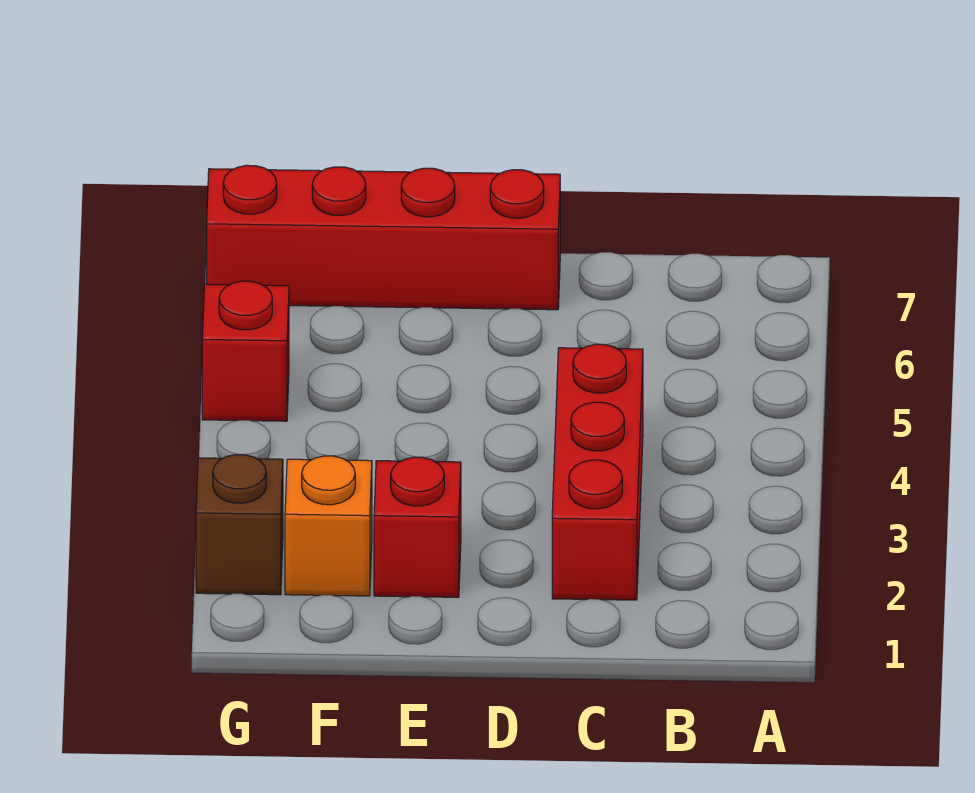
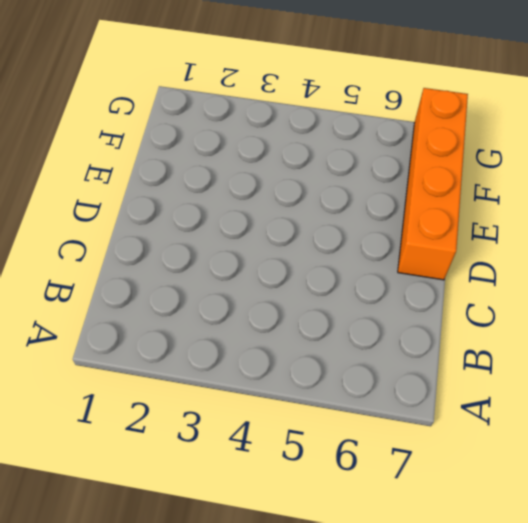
orange brick D7:G7 level 1 -> red brick D7:G7 level 1
none -> red brick C2:C4 level 1
none -> red brick E2 level 1

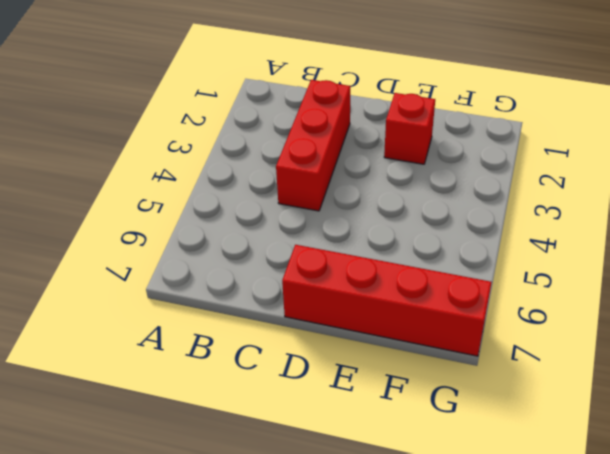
none -> orange brick F2 level 1
none -> brown brick G2 level 1

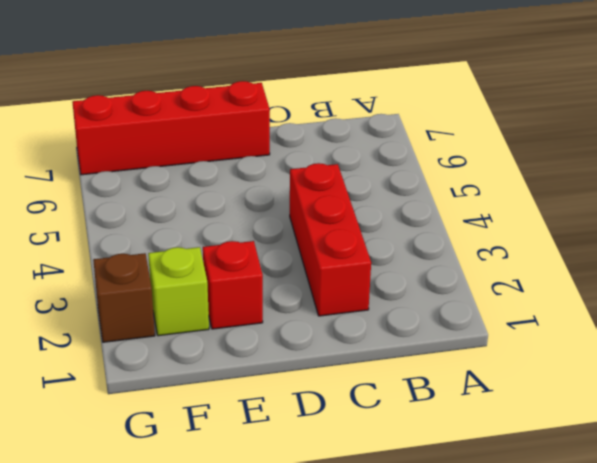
lime brick F2 level 1 -> orange brick F2 level 1
none -> red brick G5 level 1

